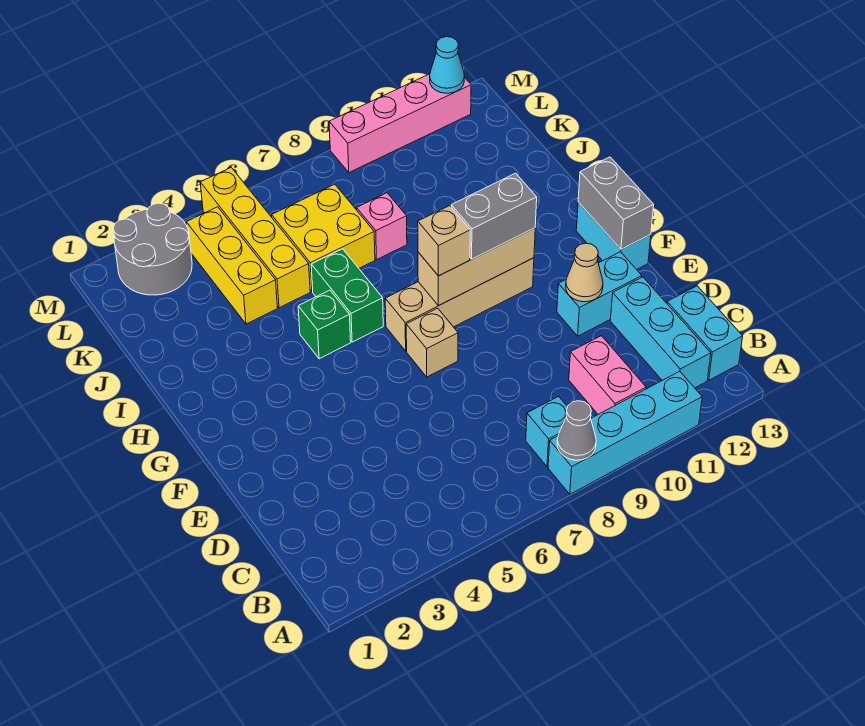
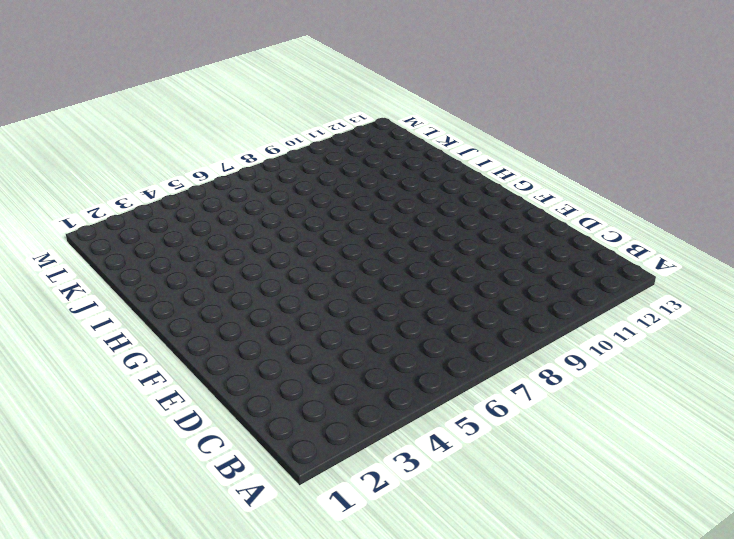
none -> cyan brick A8:A11 level 1
none -> cyan brick B8 level 1
none -> pink brick B10:C10 level 1

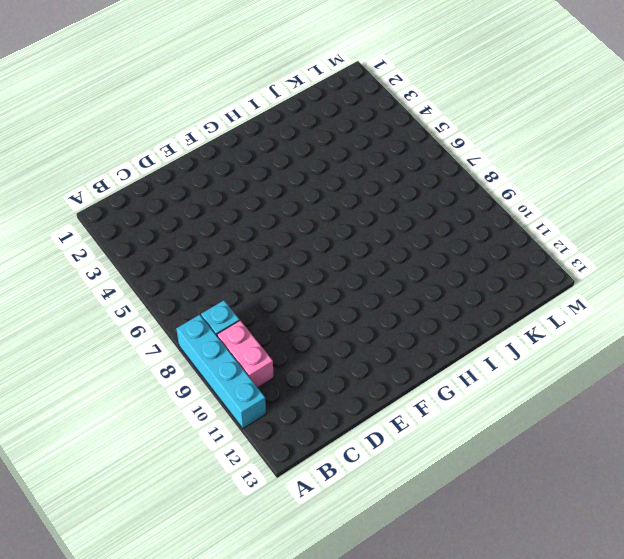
pink brick B9:B10 level 1 -> pink brick B10:C10 level 1
none -> cyan brick B12:D12 level 1
none -> cyan brick B13:C13 level 1
none -> cyan brick E11:E12 level 1

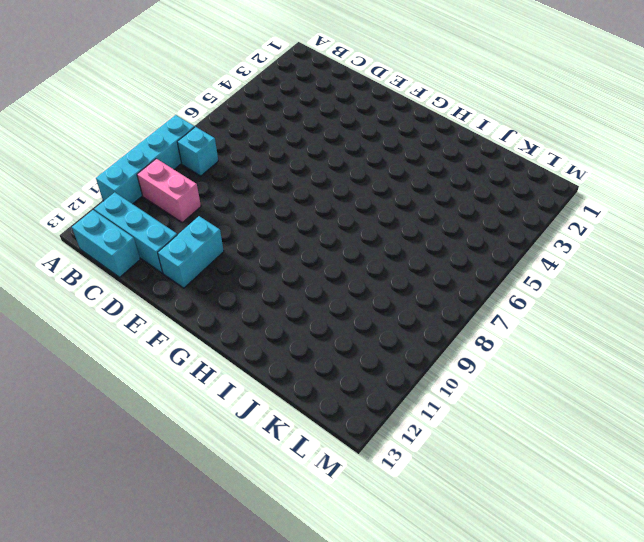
none -> tan brick F7 level 1
none -> cyan brick F13:G13 level 1
none -> tan brick G7:G10 level 1

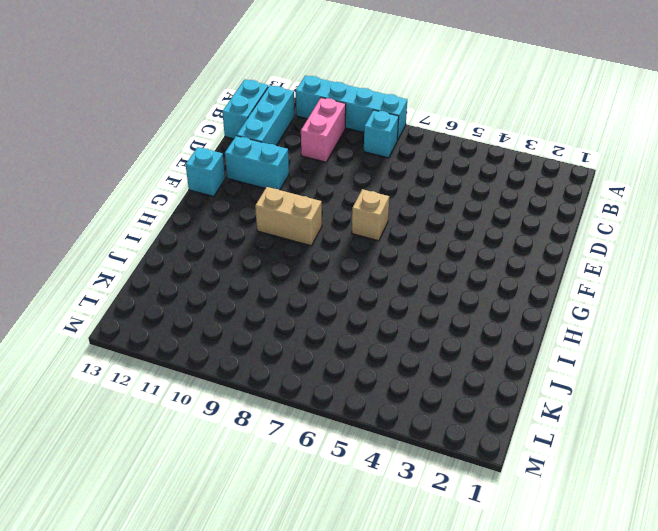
cyan brick F13 level 1 -> cyan brick F13:G13 level 1
tan brick G9:G10 level 1 -> tan brick G7:G10 level 1
none -> green brick H5 level 1
none -> green brick H6:I6 level 1
none -> yellow brick J4:L4 level 1

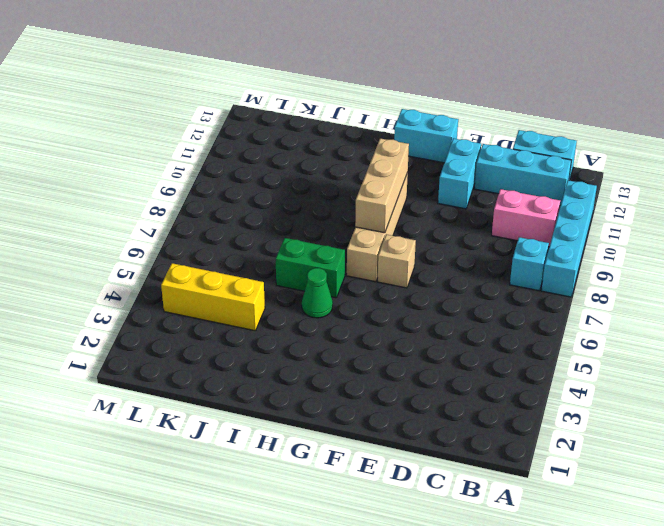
green cone H5 level 1 -> green brick H5 level 1
none -> yellow brick J5:M5 level 1
none -> yellow brick J6:K7 level 1
none -> pink brick J8 level 1

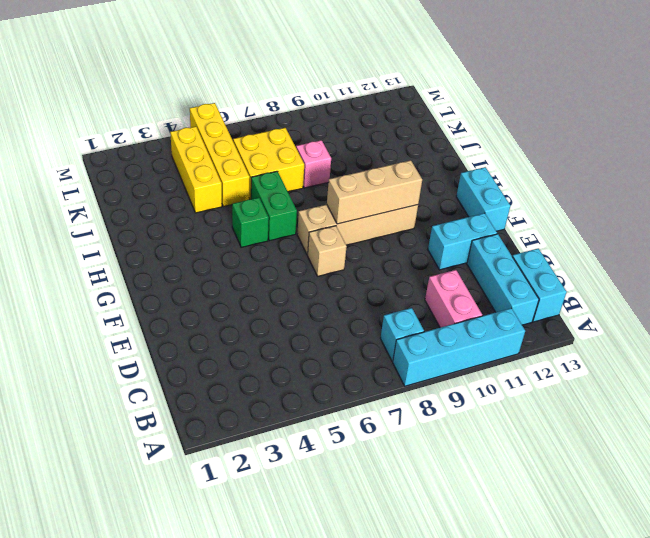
none -> grey round brick L2:M3 level 1
none -> pink brick M9:M12 level 1
none -> grey cone A8 level 2

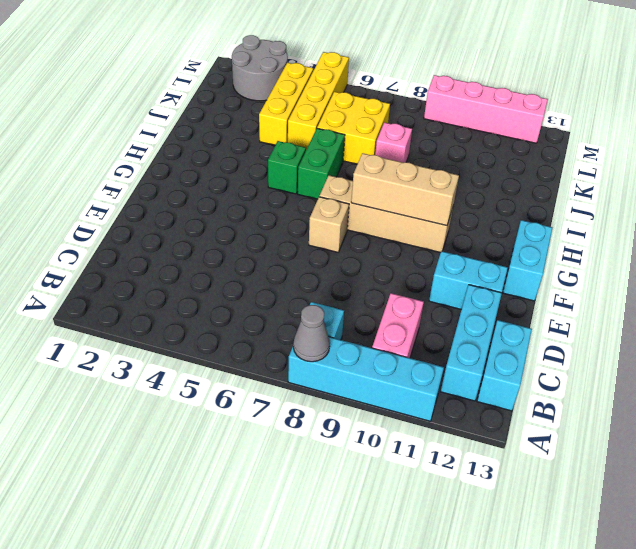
none -> tan cone E11 level 2
none -> grey brick F13:G13 level 2
none -> cyan cone M12 level 2

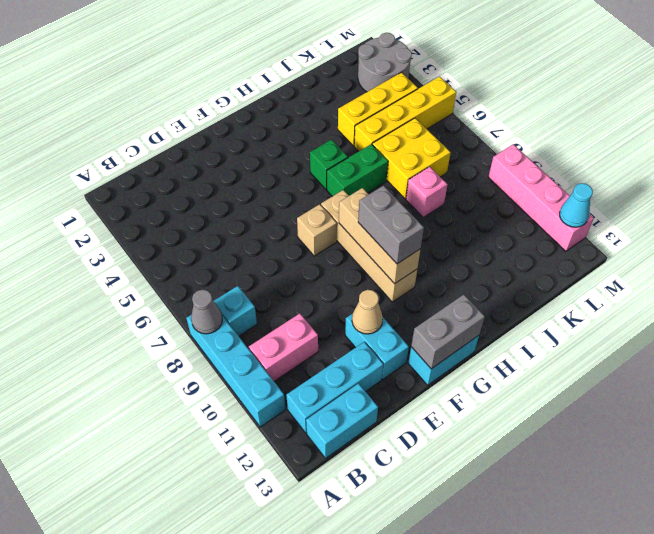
none -> tan brick G8 level 3

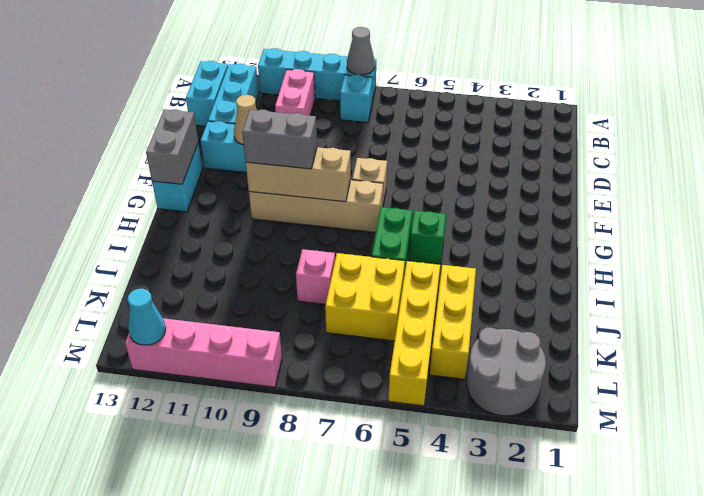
none -> tan brick G8 level 3

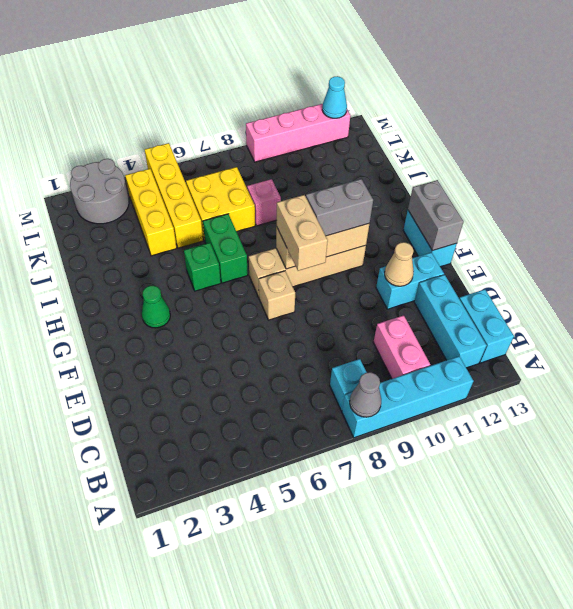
tan brick F8:G8 level 3 -> tan brick G8 level 3
green cone G3 level 1 -> none

